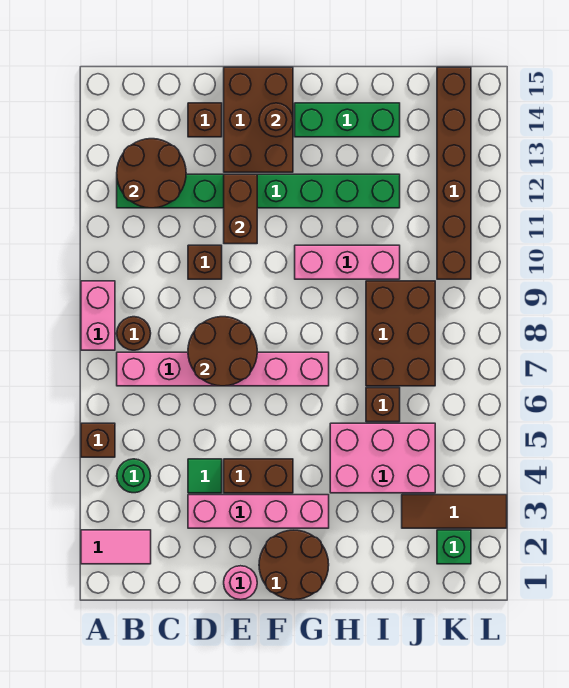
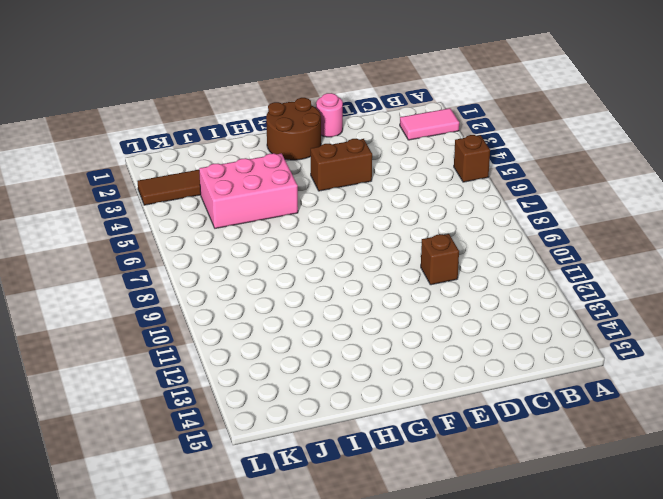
none -> pink brick A8:A9 level 1
none -> green round brick B4 level 1
none -> pink brick B7:G7 level 1

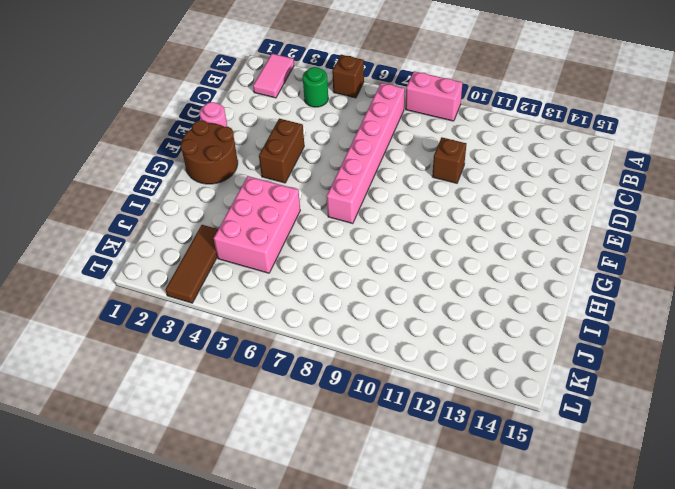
none -> brown round brick B8 level 1
none -> green brick B12:I12 level 1
none -> pink brick D3:G3 level 1

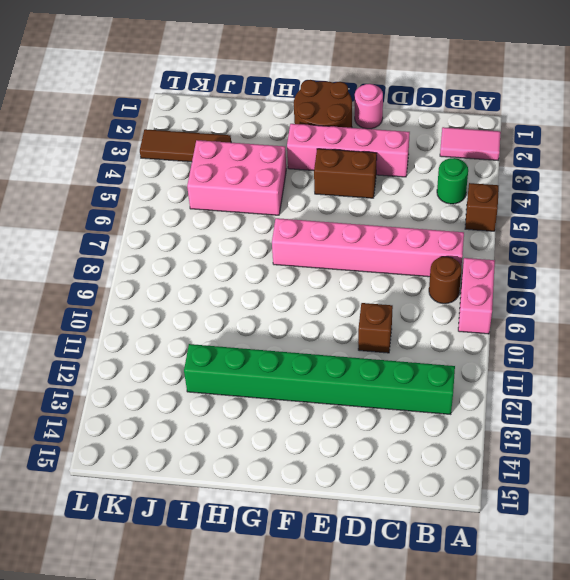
none -> green tile D4 level 1
none -> brown brick D14 level 1
none -> brown brick E13:F15 level 1

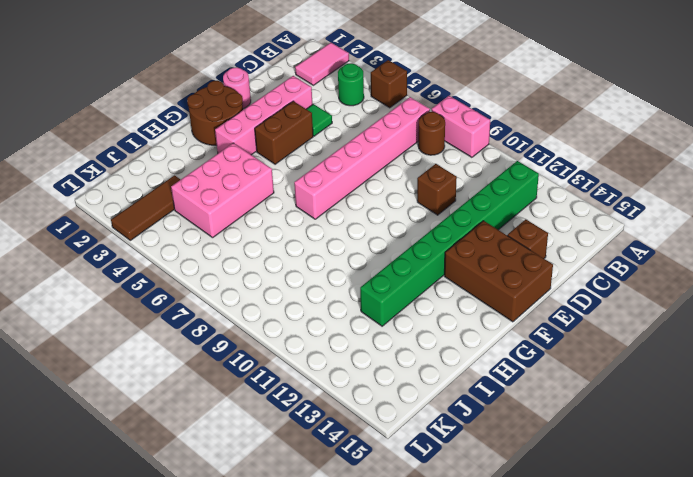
none -> pink brick G10:I10 level 1
none -> green brick G14:I14 level 1
none -> brown brick I6 level 1

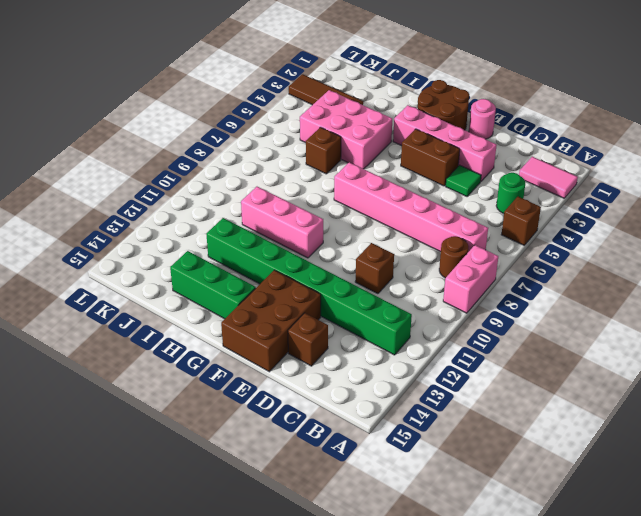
none -> brown brick I7:J9 level 1
none -> green brick K2 level 1
none -> brown brick K10:K15 level 1

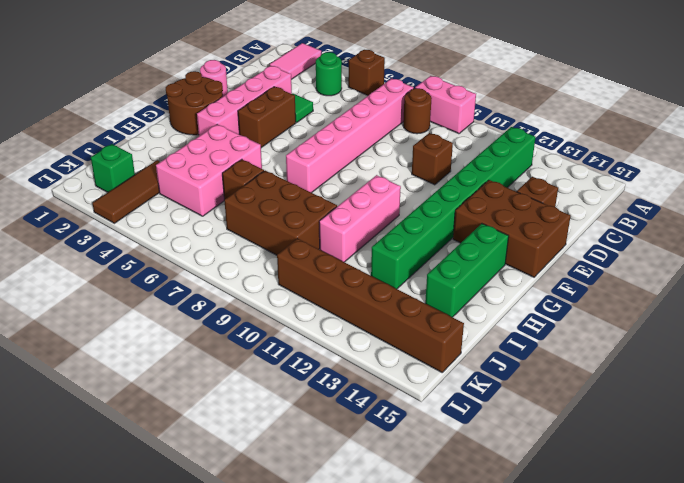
none -> brown round brick B12:C13 level 2
none -> brown round brick D7:E8 level 2
none -> brown brick E11:E12 level 2

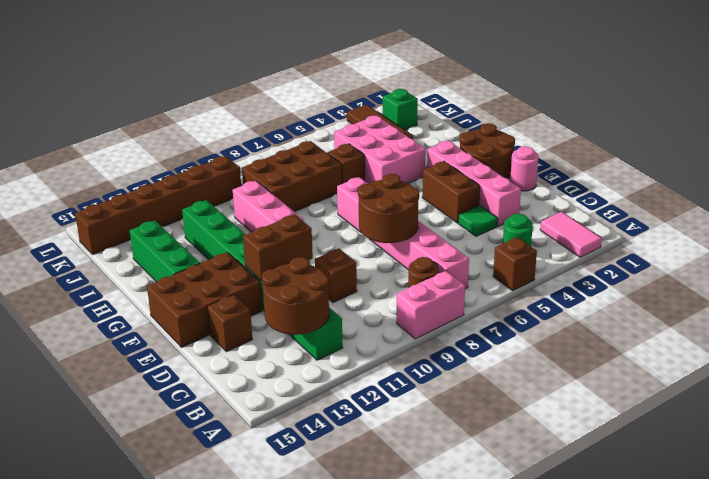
none -> brown round brick F14 level 2

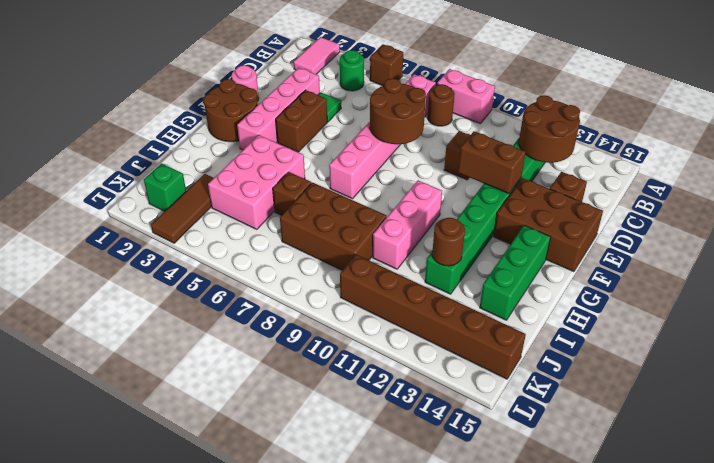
brown round brick I12 level 2 -> brown round brick F14 level 2

